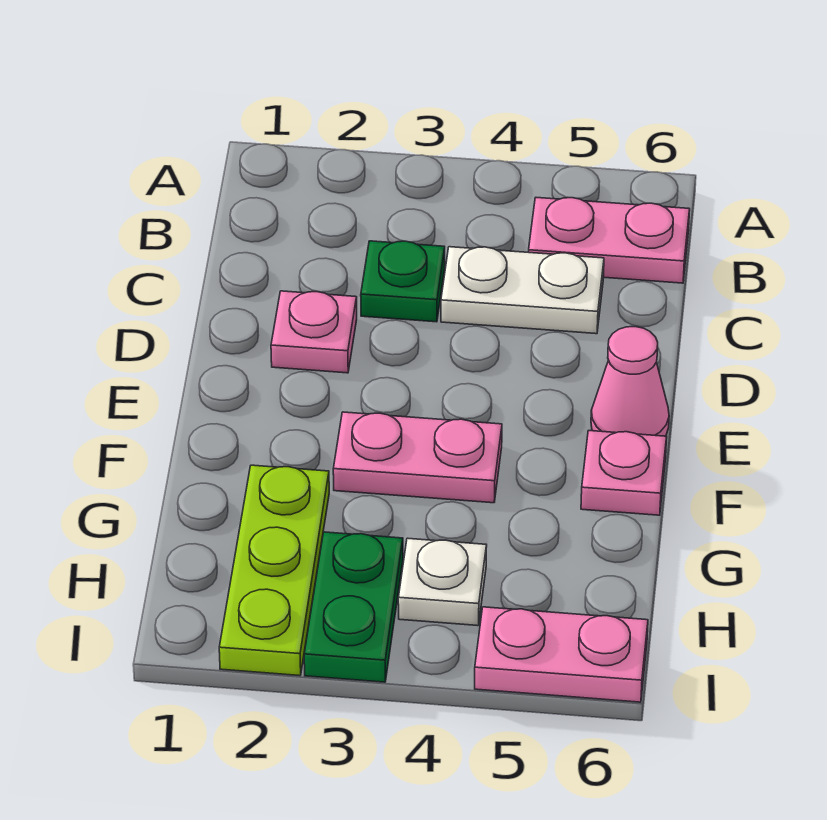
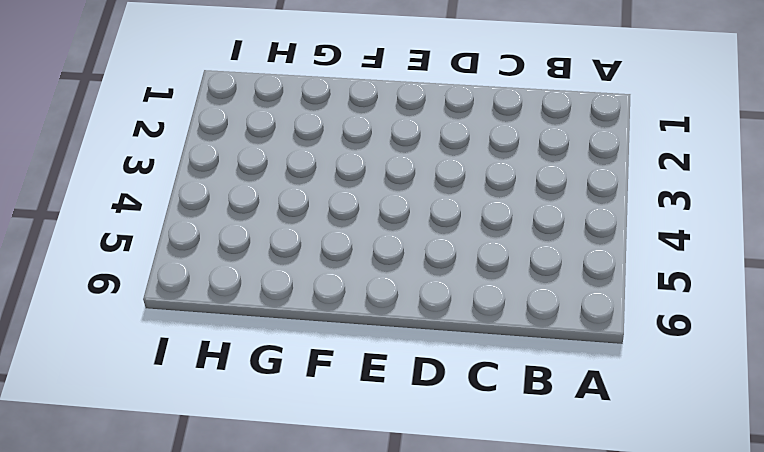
none -> pink plate B5:B6 level 1
none -> green plate C3 level 1

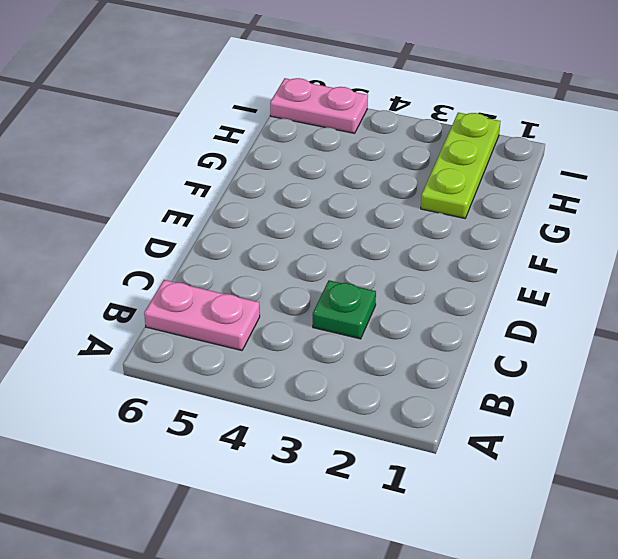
none -> white plate C4:C5 level 1
none -> pink plate D2 level 1

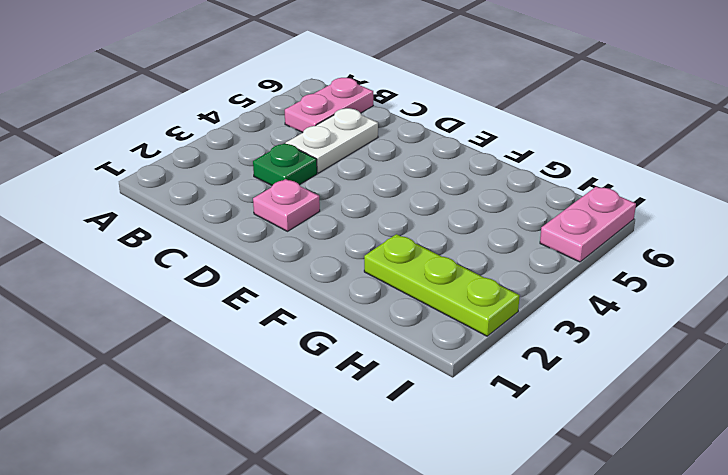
none -> pink cone E6 level 1
none -> pink plate F3:F4 level 1

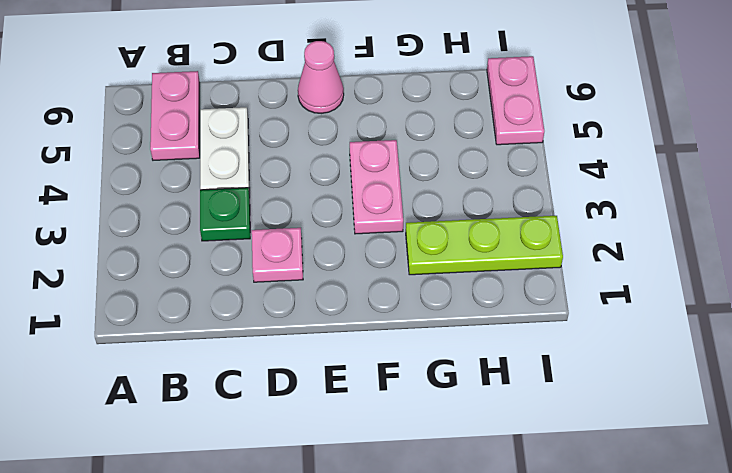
none -> pink plate F6 level 1
none -> green plate H3:I3 level 1

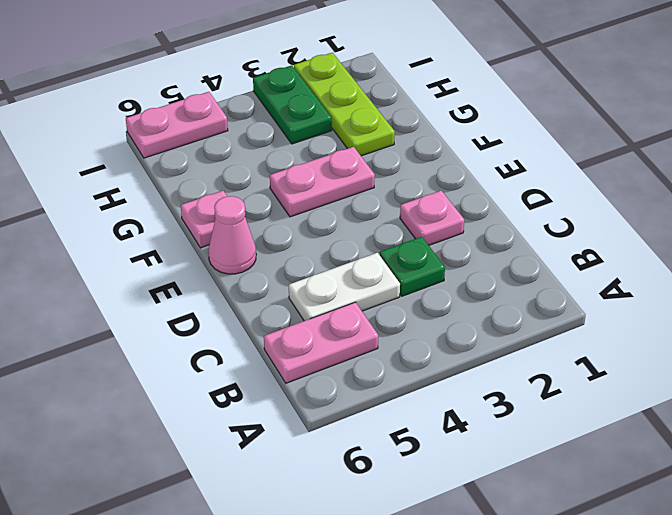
none -> white plate H4 level 1

